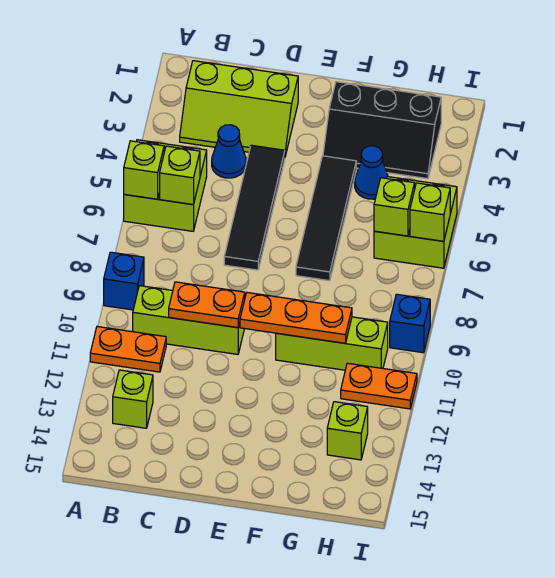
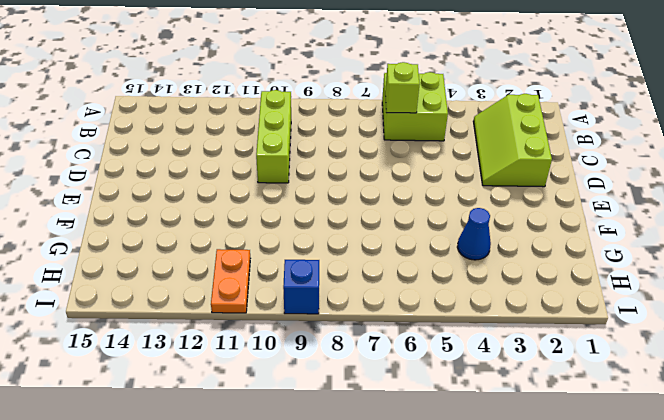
none -> blue brick A9 level 1
none -> orange plate A11:B11 level 1
none -> lime brick B13 level 1

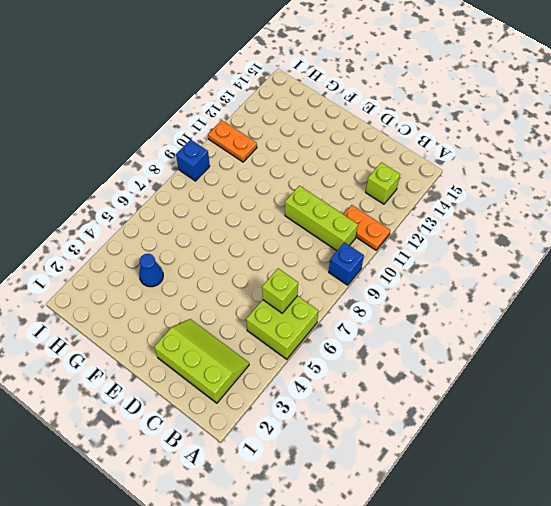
none -> blue cone C4 level 1
none -> black tile D4:D7 level 1
none -> black slope F2:H3 level 1 top 2

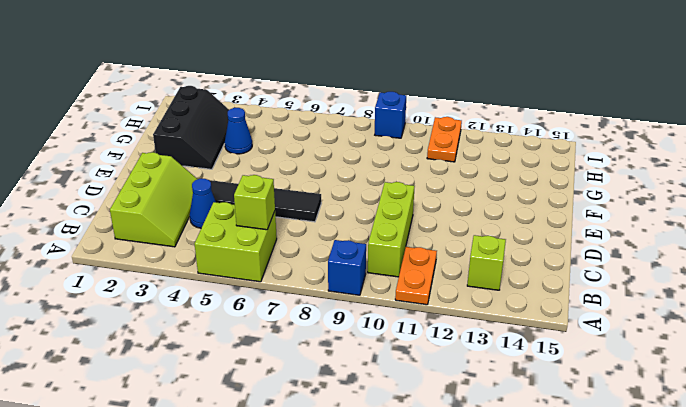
none -> black tile F4:F7 level 1
none -> lime brick F10:H10 level 1
none -> lime brick H5:I6 level 1

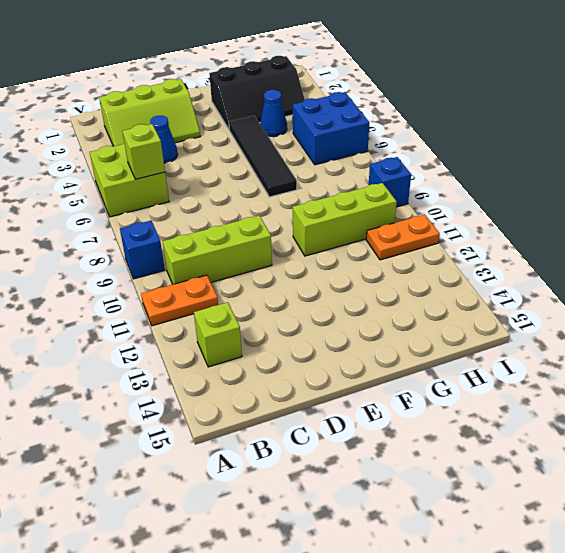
blue brick H5:I6 level 1 -> lime brick H5:I6 level 1
none -> black tile D4:D7 level 1
none -> lime brick H13 level 1
none -> lime brick A6 level 2

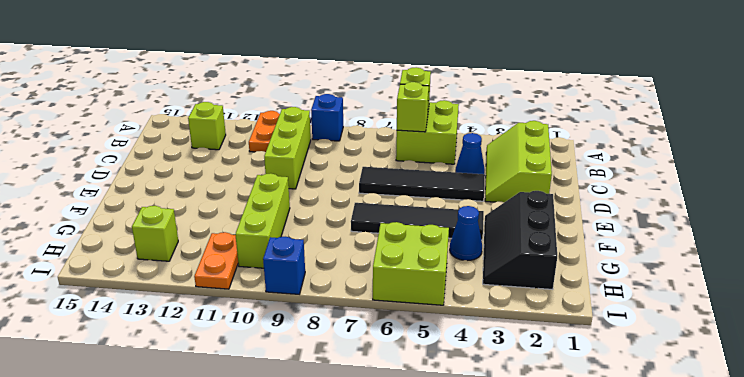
none -> orange plate C10:D10 level 2
none -> orange plate E10:G10 level 2
none -> lime brick H6 level 2

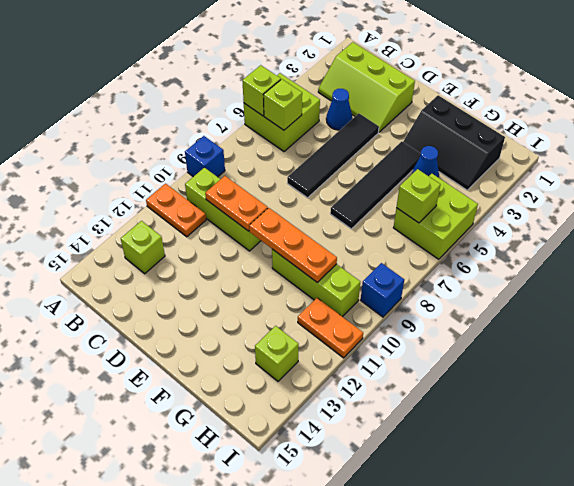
none -> lime brick I6 level 2

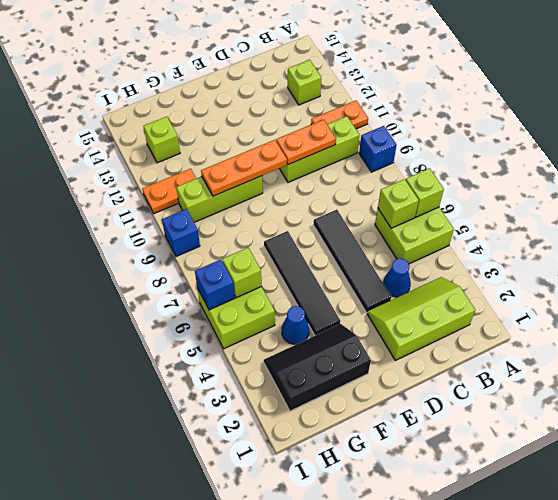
blue brick I6 level 2 -> lime brick I6 level 2

